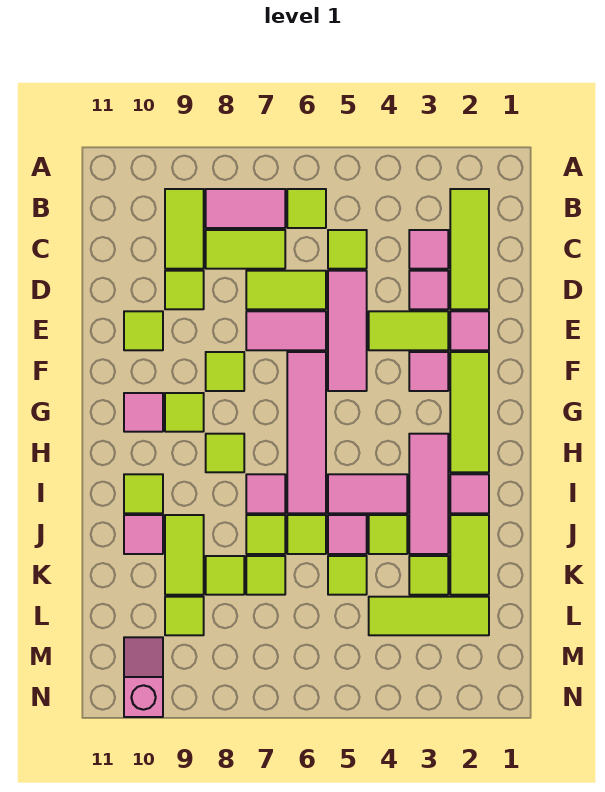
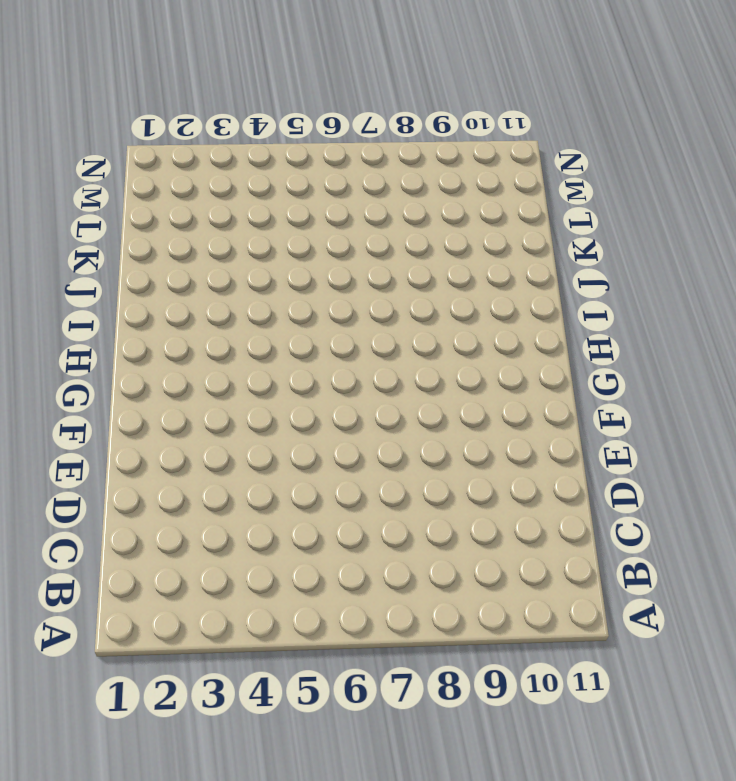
none -> lime tile B2:D2 level 1
none -> lime tile B6 level 1
none -> pink tile B7:B8 level 1
none -> lime tile B9:C9 level 1

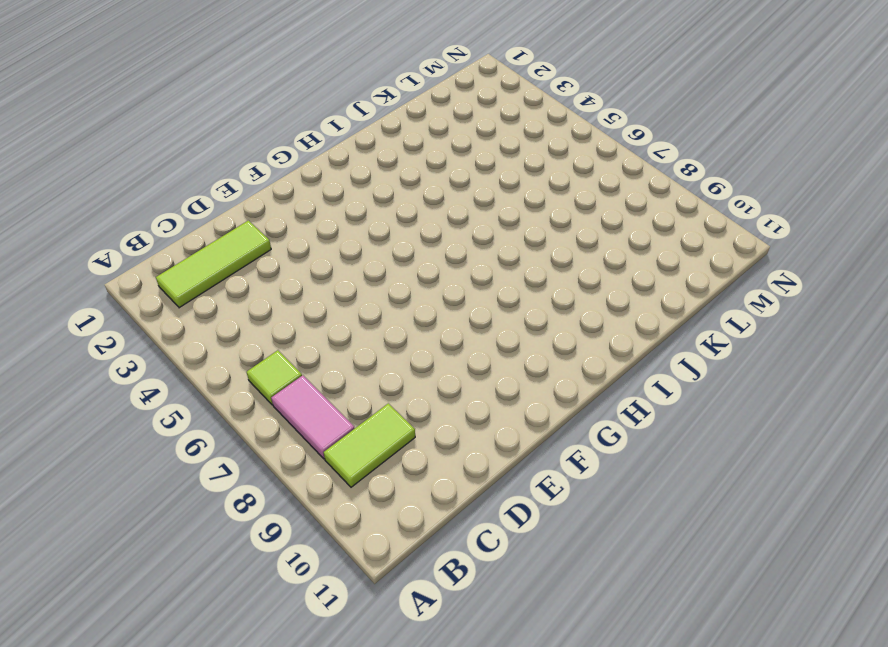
none -> pink tile C3 level 1
none -> lime tile C5 level 1
none -> lime tile C7:C8 level 1
none -> pink tile D3 level 1

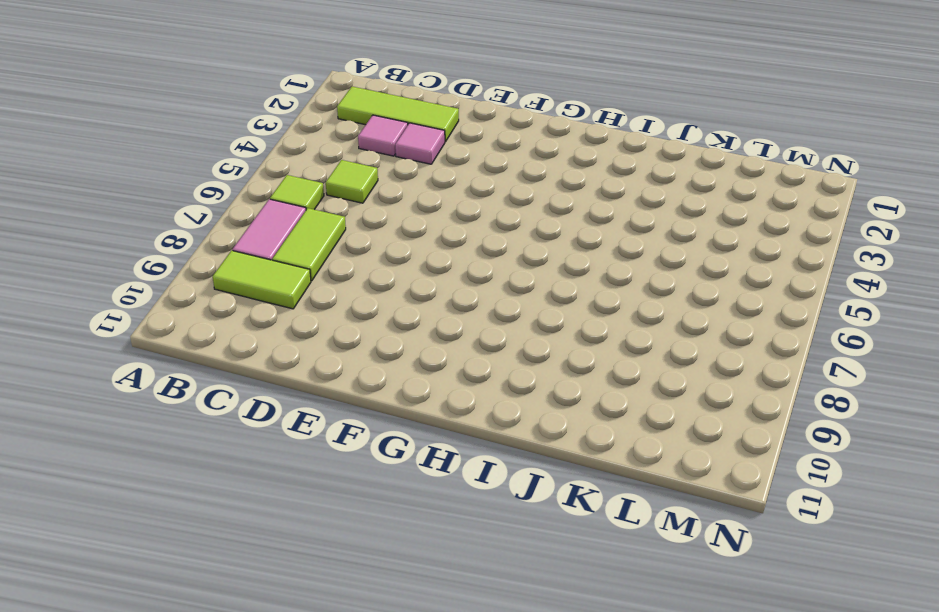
none -> pink tile D5:F5 level 1
none -> lime tile D6:D7 level 1
none -> lime tile D9 level 1
none -> pink tile E2 level 1

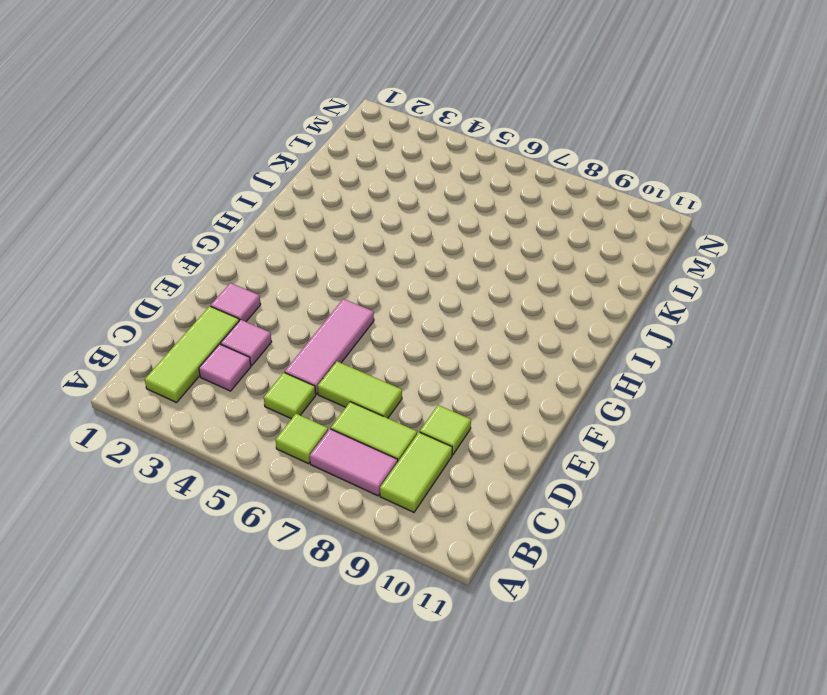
none -> lime tile E3:E4 level 1
none -> pink tile E6:E7 level 1
none -> lime tile E10 level 1
none -> lime tile F2:H2 level 1

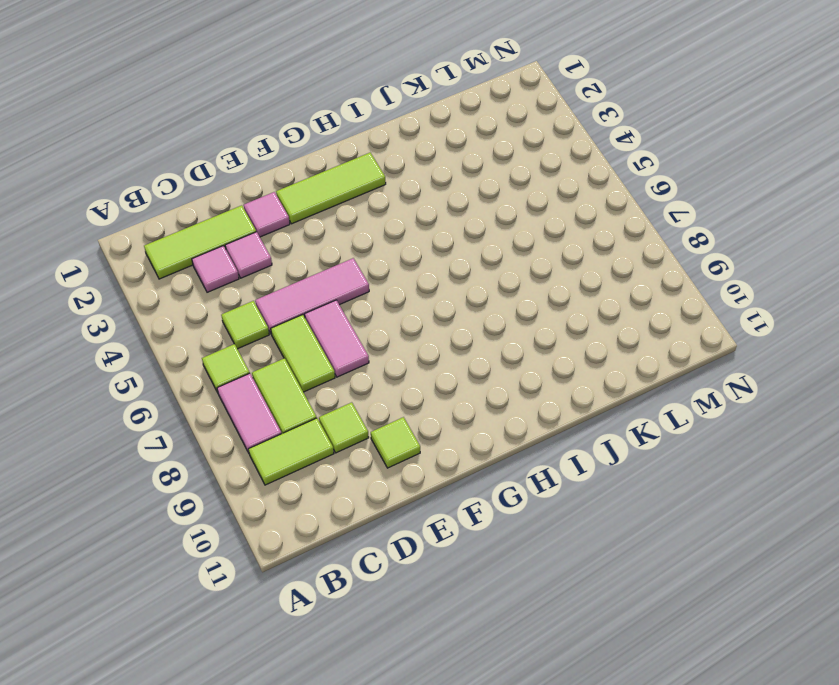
none -> lime tile E3:E4 level 1
none -> pink tile F3 level 1
none -> pink tile F6:I6 level 1
none -> lime tile F8 level 1

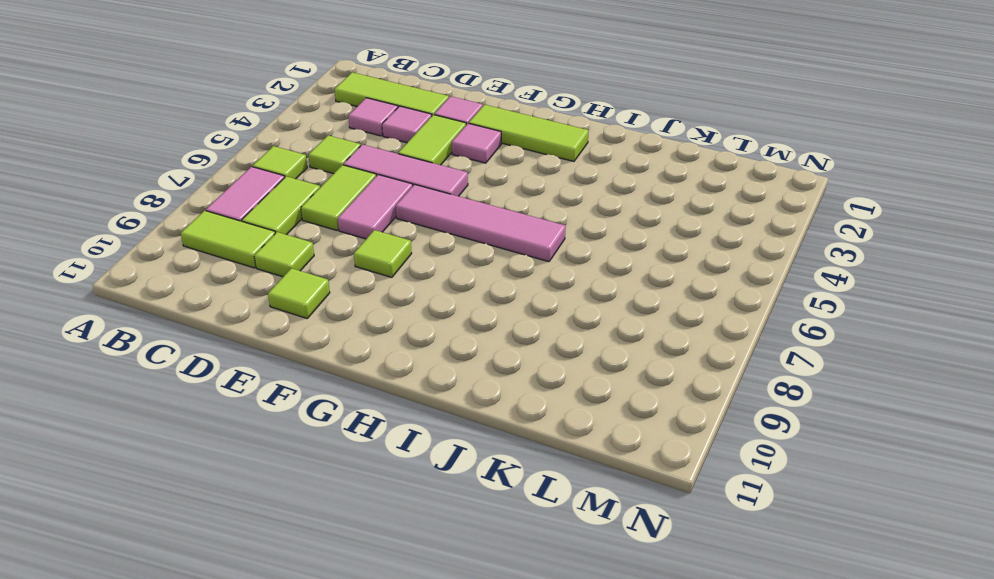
none -> lime tile G9 level 1
none -> pink tile G10 level 1
none -> pink tile H3:J3 level 1
none -> lime tile H8 level 1

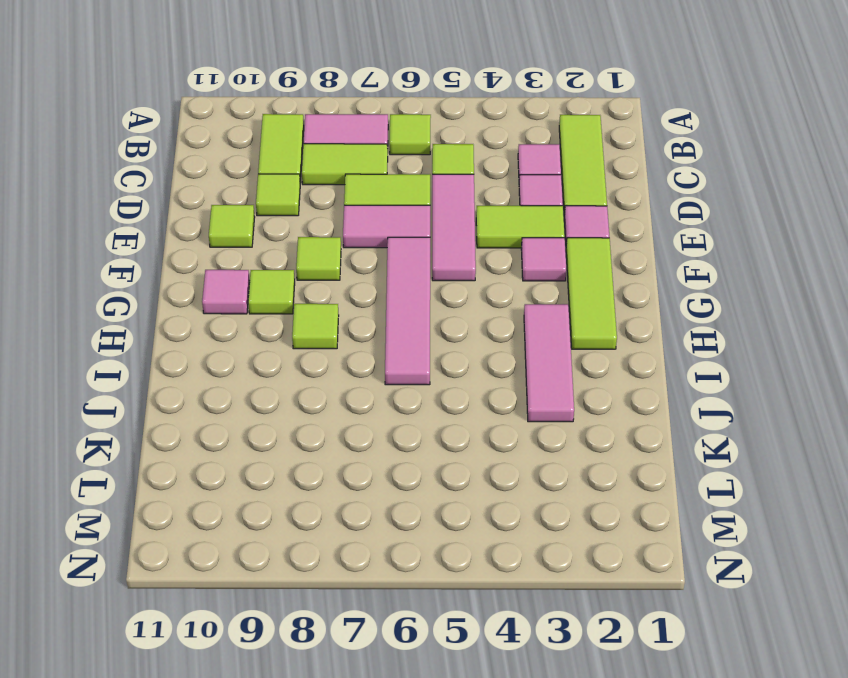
none -> pink tile I2 level 1
none -> pink tile I4:I5 level 1
none -> pink tile I7 level 1
none -> lime tile I10 level 1

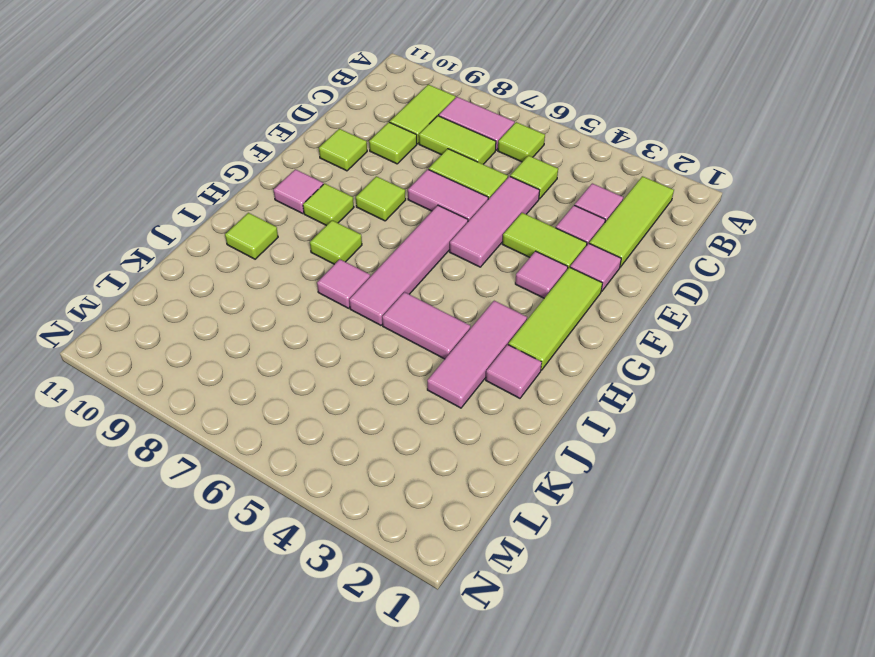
none -> lime tile J2:K2 level 1
none -> lime tile J4 level 1
none -> pink tile J5 level 1
none -> lime tile J6 level 1

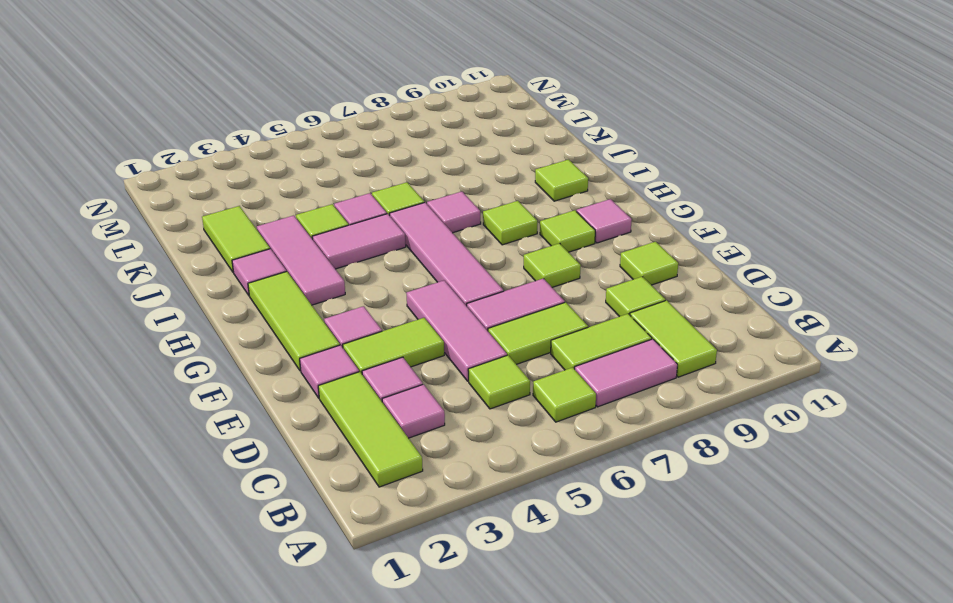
none -> lime tile J7 level 1
none -> lime tile J9:K9 level 1
none -> pink tile J10 level 1
none -> lime tile K3 level 1

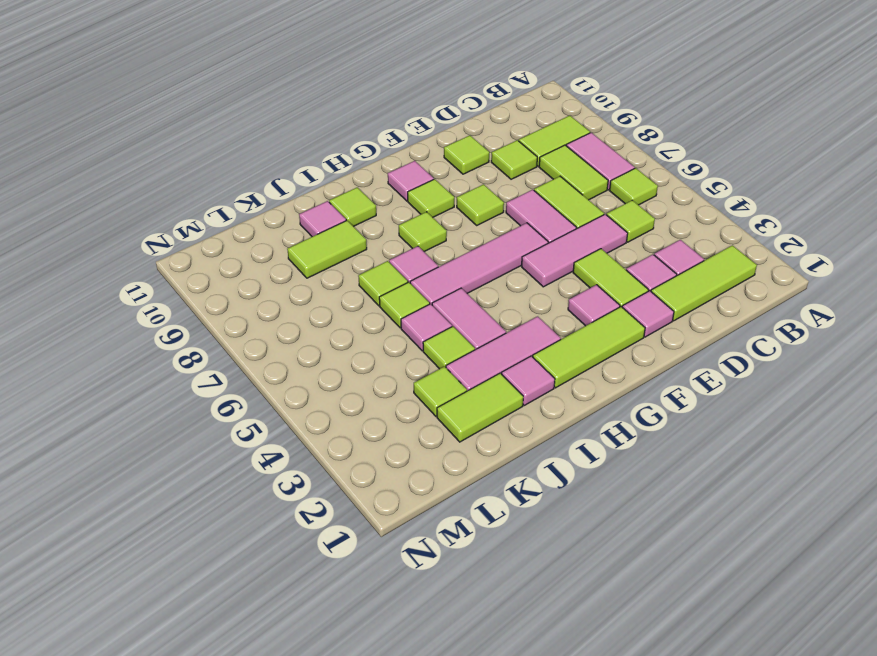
none -> lime tile K5 level 1
none -> lime tile K7 level 1
none -> lime tile K8 level 1
none -> lime tile L2:L4 level 1

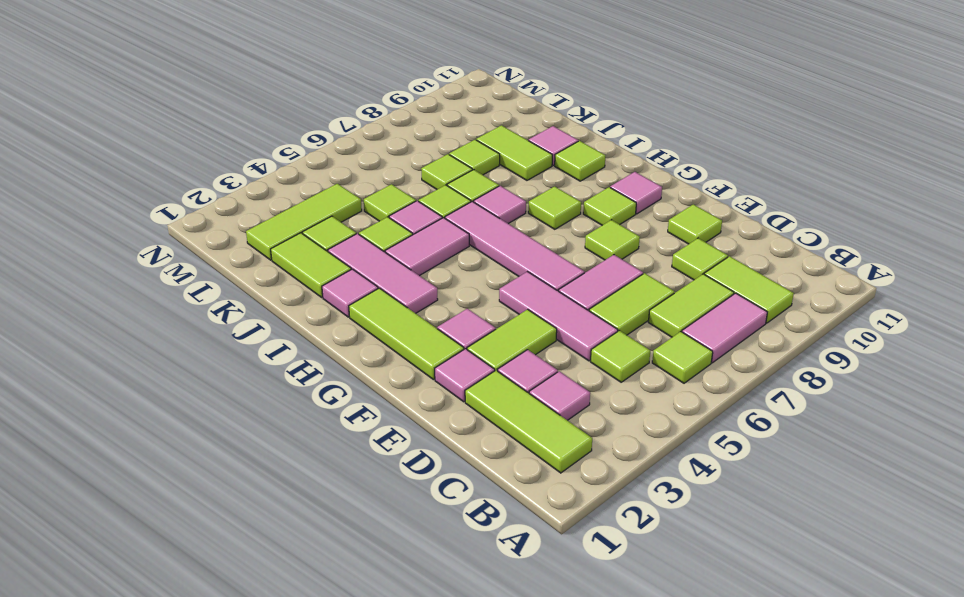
none -> lime tile L9 level 1
none -> pink slope M10:N10 level 1 top N

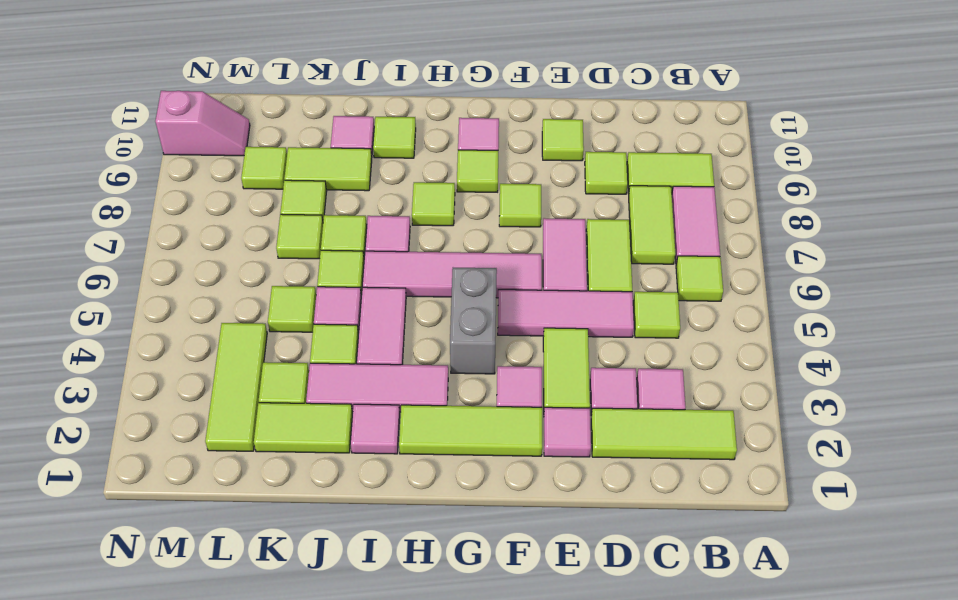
grey brick G4:G5 level 1 -> none

